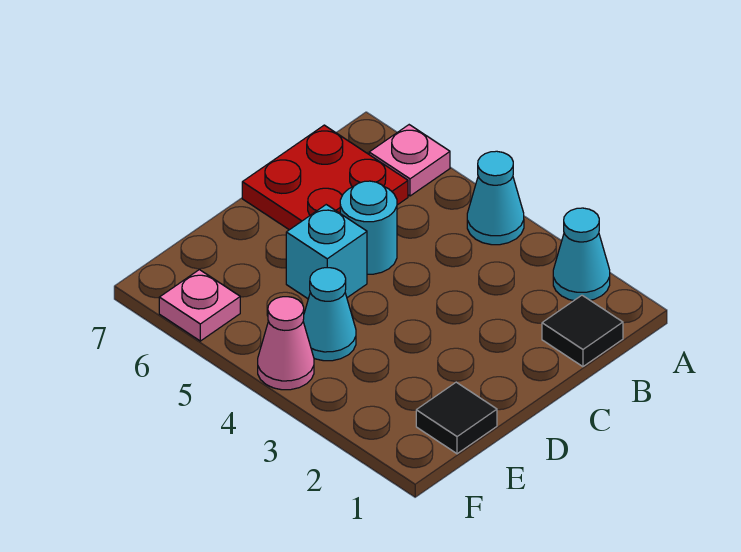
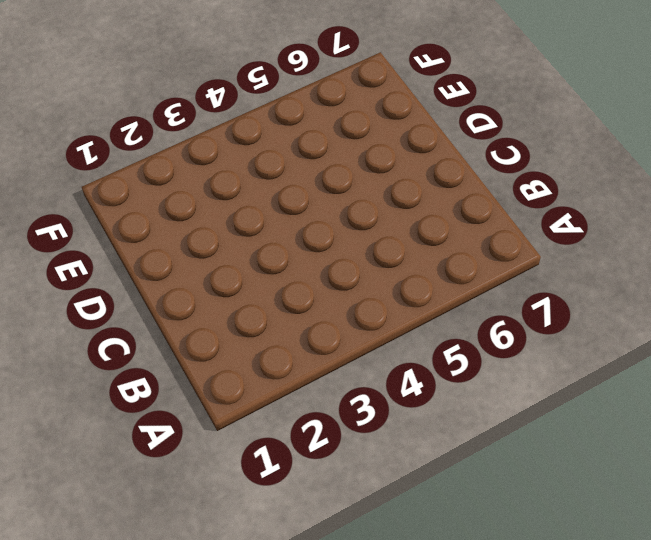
none -> cyan cone A2 level 1
none -> cyan cone A4 level 1

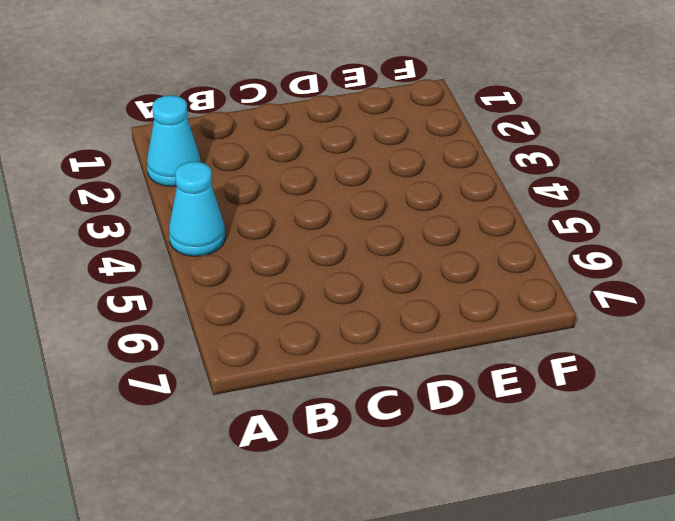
none -> pink plate A6 level 1
none -> black tile B1 level 1

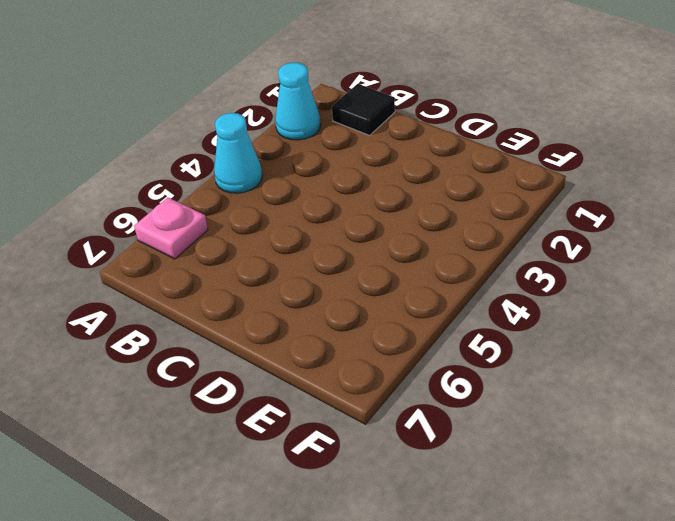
none -> red plate B6:C7 level 1
none -> cyan round brick C5 level 1

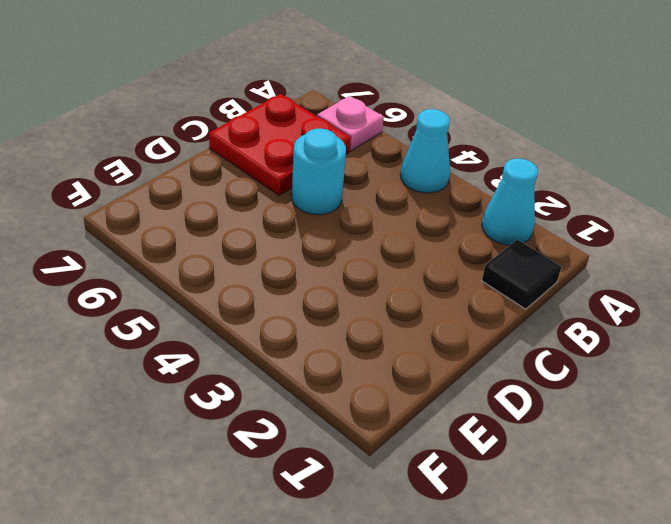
none -> cyan brick D5 level 1
none -> black tile E1 level 1

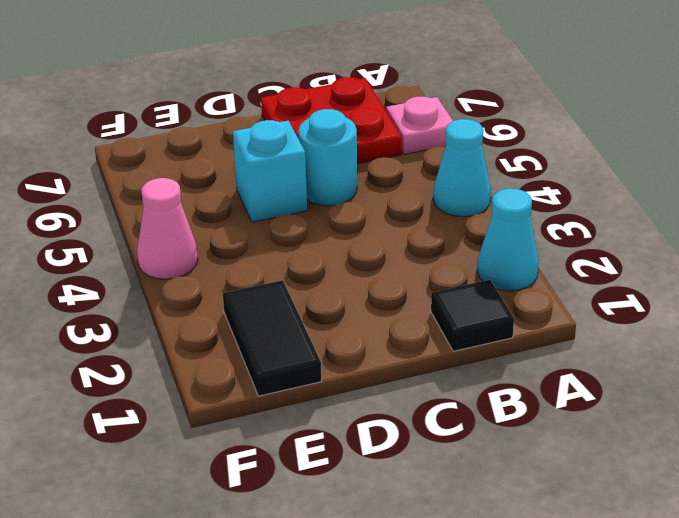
black tile E1:E2 level 1 -> black tile E1 level 1
none -> cyan cone E4 level 1
none -> pink plate F6 level 1

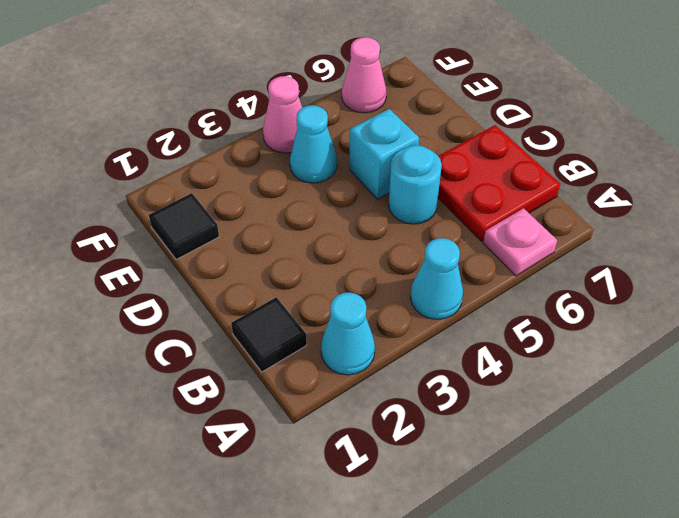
pink cone F6 level 1 -> pink plate F6 level 1

